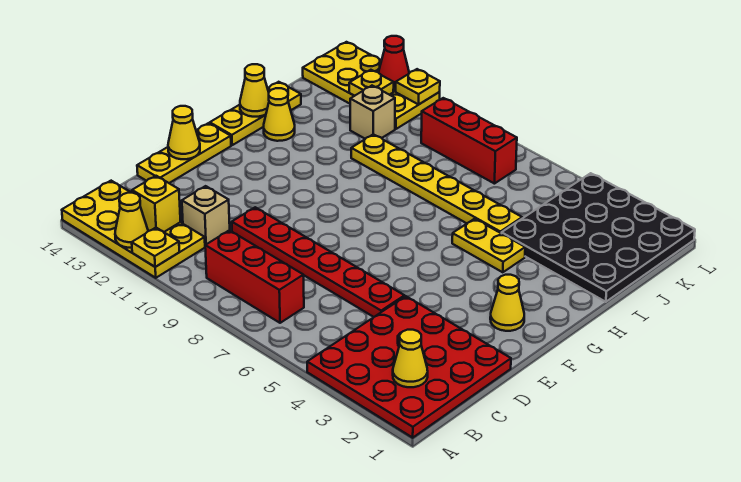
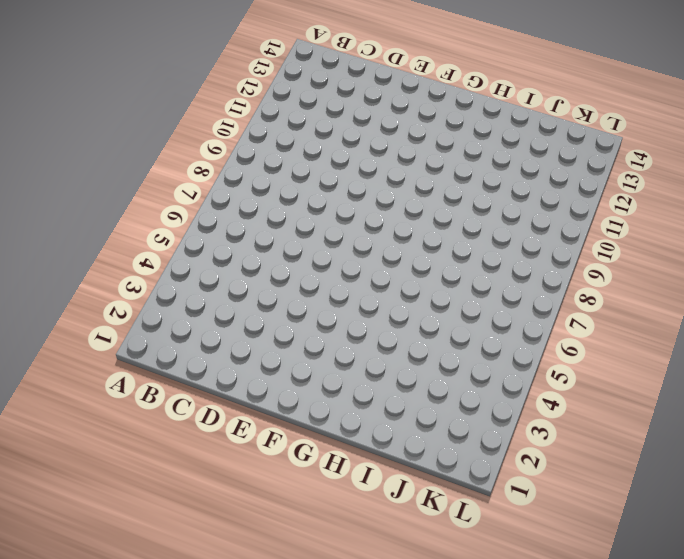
none -> red plate A1:D4 level 1
none -> yellow plate A11:B14 level 1
none -> red brick B7:B9 level 1

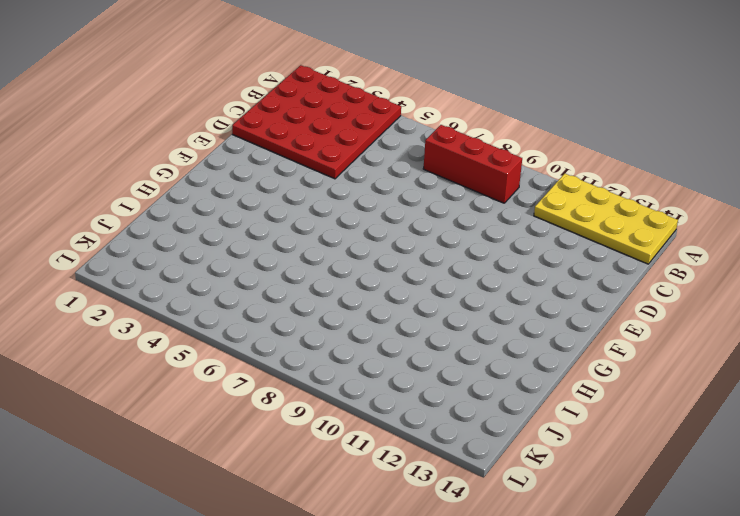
none -> tan brick C11 level 1
none -> red plate D5:D10 level 1
none -> yellow plate D14:F14 level 1

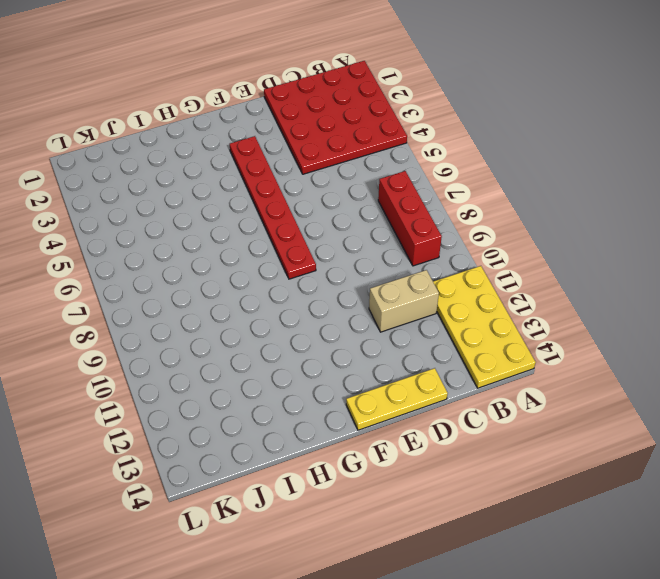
tan brick C11:D11 level 1 -> tan brick C11 level 1
red plate F3:F8 level 1 -> red plate D5:D10 level 1
none -> yellow cone F2 level 1
none -> yellow plate G14:I14 level 1
none -> yellow plate H4:H5 level 1

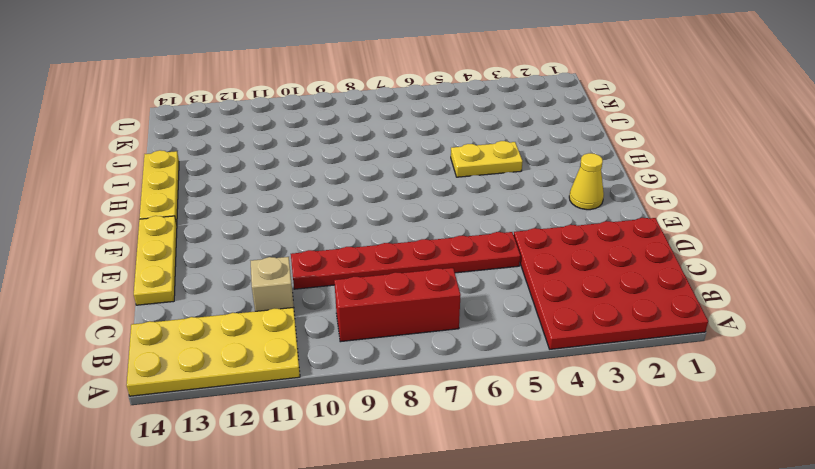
none -> yellow cone H13 level 1
none -> black plate I1:L4 level 1
none -> yellow plate I5:I10 level 1

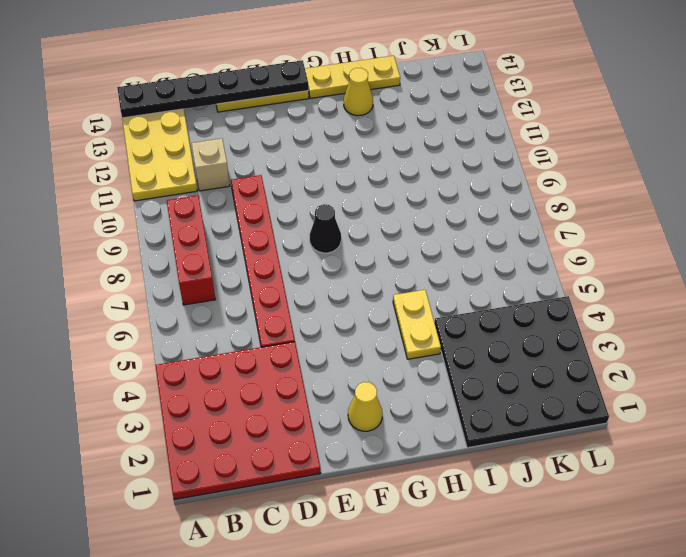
black plate A14:F14 level 2 -> yellow cone E14 level 2
black cone F8 level 1 -> none
none -> yellow plate I5:I10 level 1
none -> tan brick J11 level 1
none -> red brick K7:K9 level 1

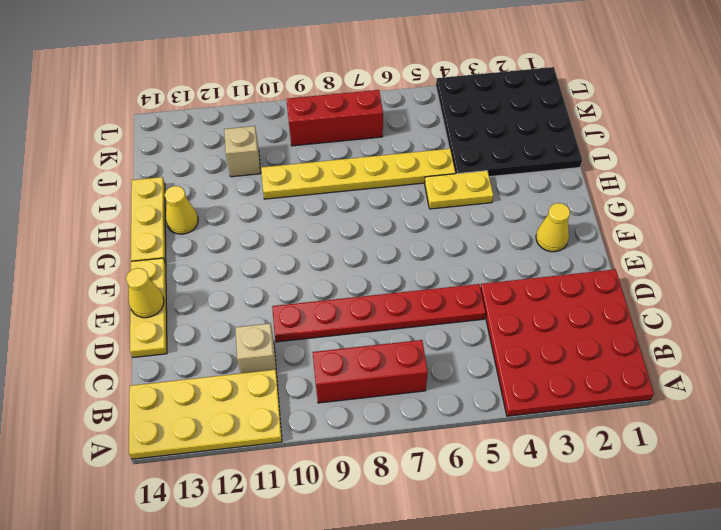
none -> yellow plate K11:L14 level 1
none -> yellow plate A11 level 2
none -> yellow cone A12 level 2

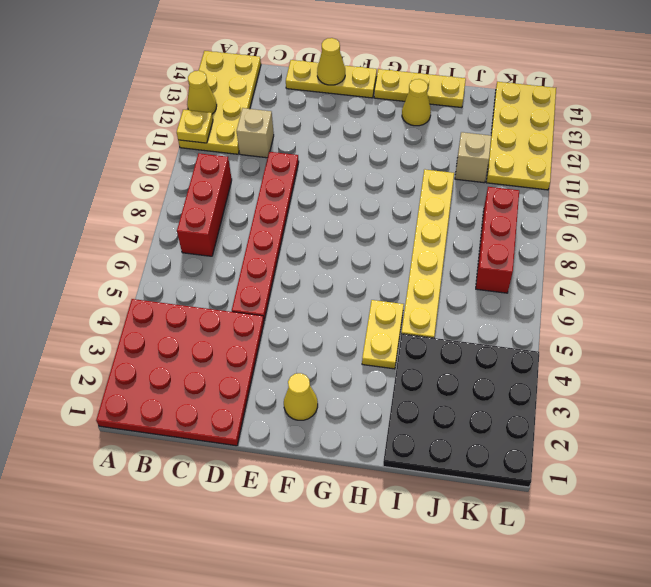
none -> yellow cone B2 level 2
none -> yellow brick B12 level 2
none -> yellow cone H14 level 2

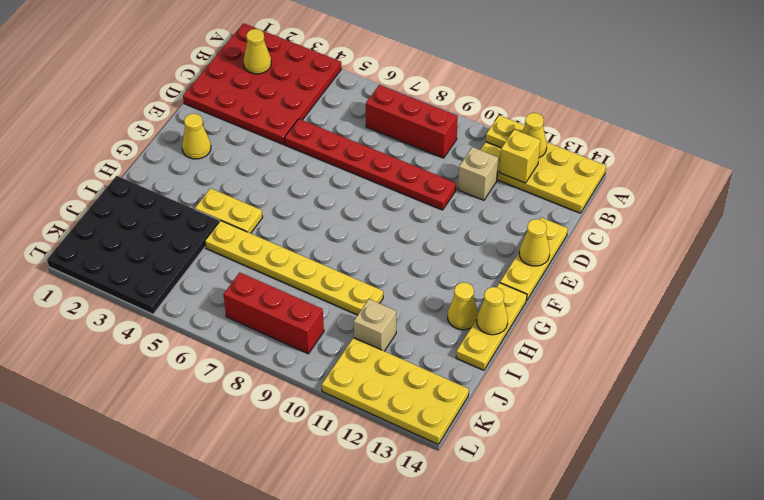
none -> yellow plate K12 level 2
none -> yellow plate L11 level 2
none -> red cone L12 level 2

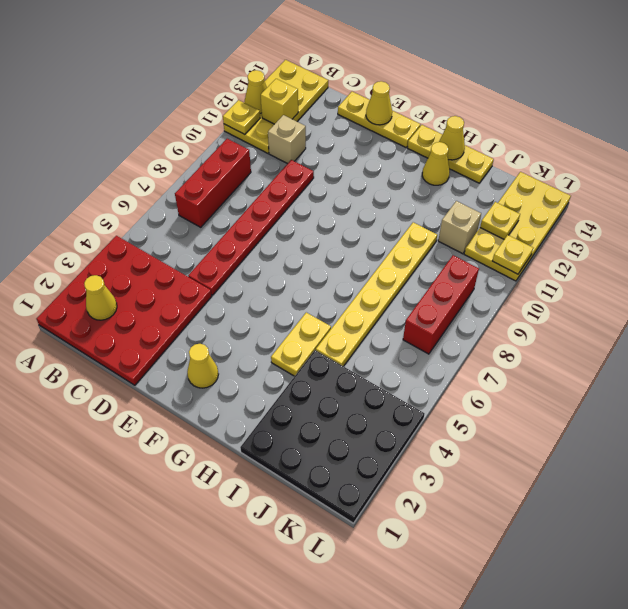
none -> red cone L12 level 2

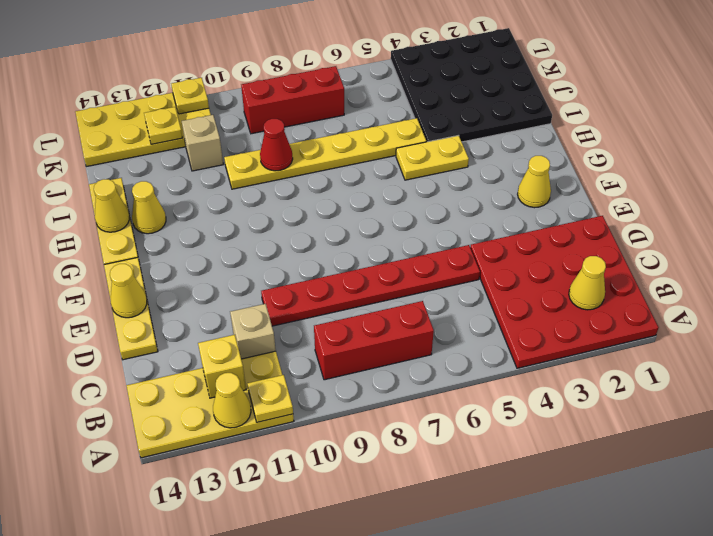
red cone I9 level 2 -> red cone L12 level 2

